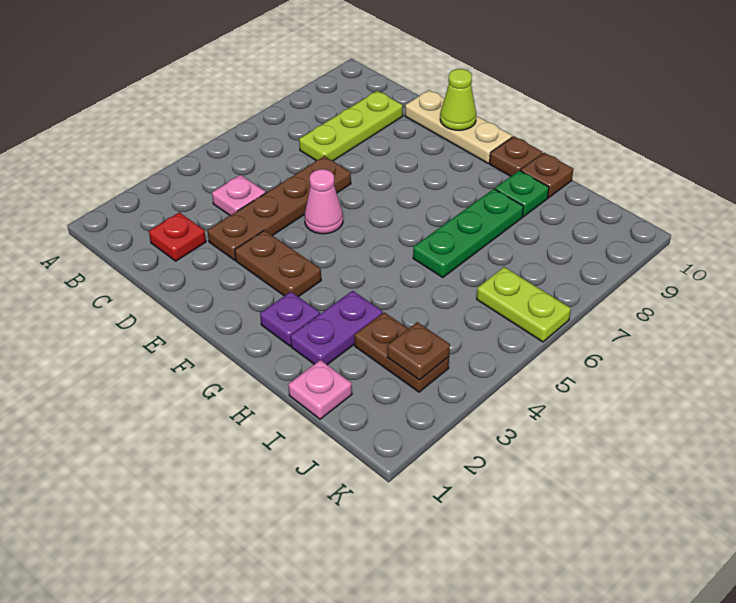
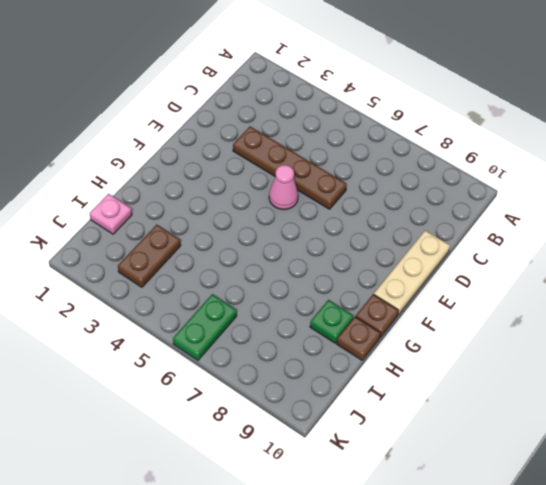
green plate J6:K6 level 1 -> lime plate J6:K6 level 1
none -> red plate C2 level 1
none -> pink plate C4 level 1
none -> lime plate C7:C9 level 1

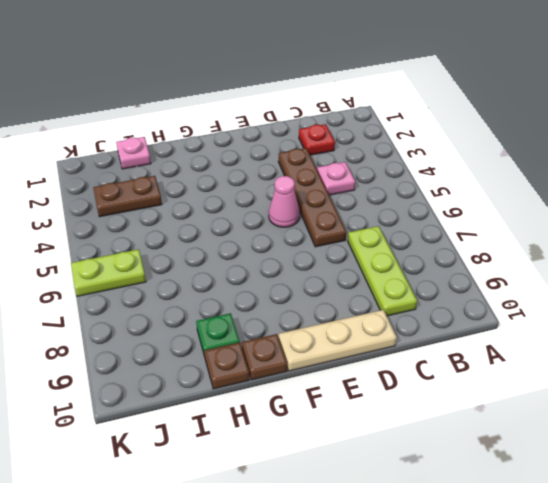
none -> brown plate E3:F3 level 1
none -> purple plate G2 level 1
none -> purple plate H2:H3 level 1

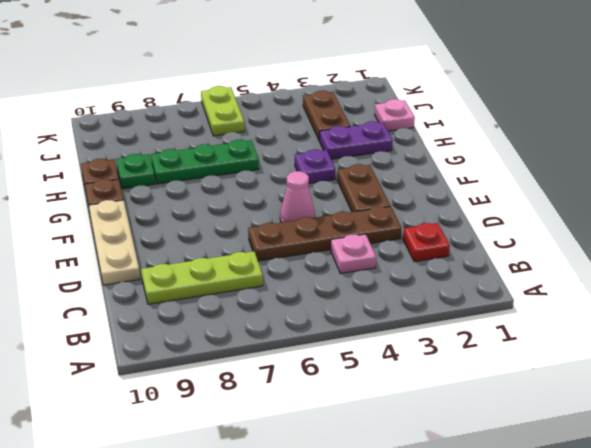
purple plate G4 level 1 -> purple plate G2 level 1
none -> lime cone E10 level 2
none -> brown plate J3 level 2

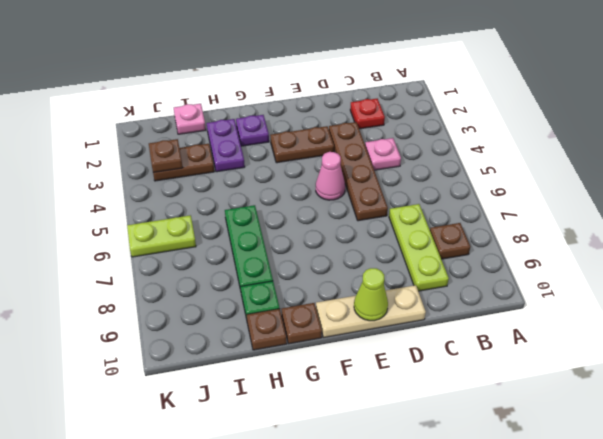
brown plate B8 level 1 -> none

